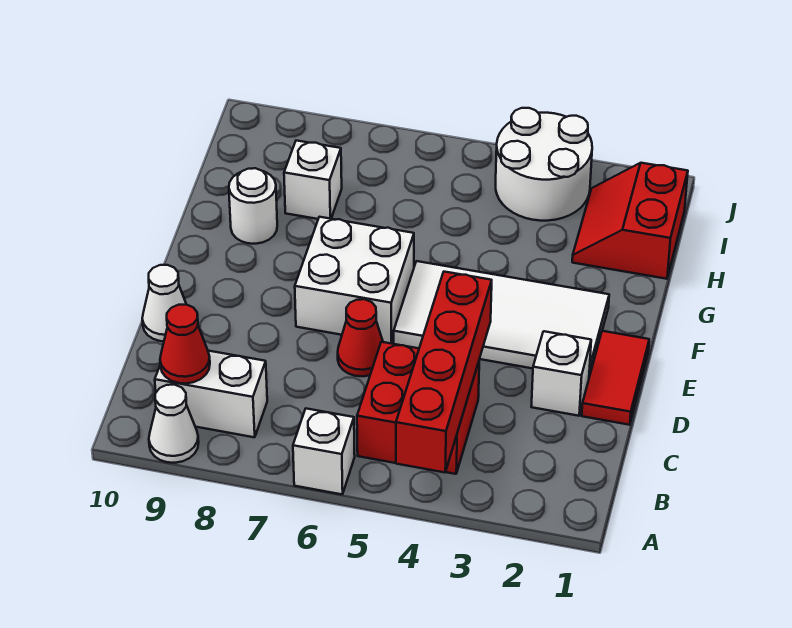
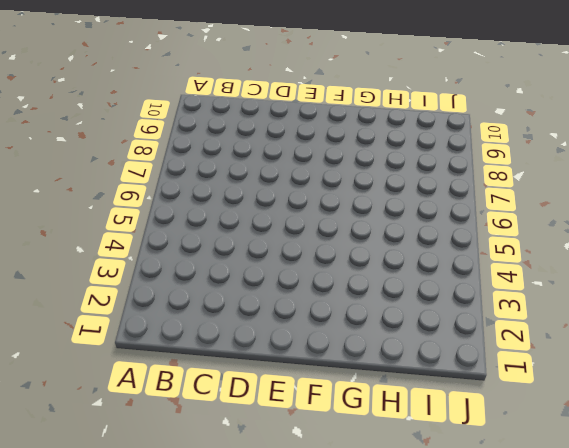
none -> white brick A6 level 1
none -> white cone A9 level 1
none -> red brick B4:C5 level 1

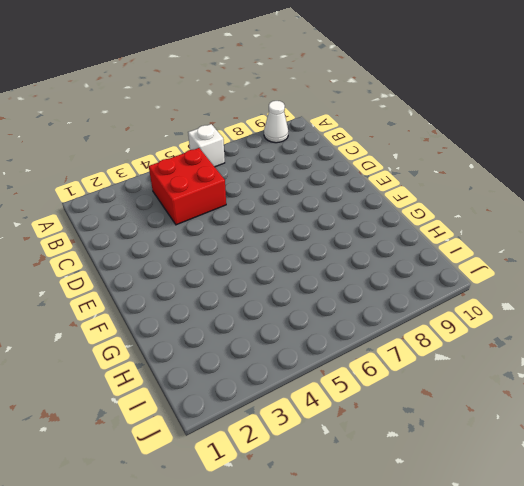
none -> white brick B8:B9 level 1
none -> red tile D1:E1 level 1
none -> white brick D2 level 1

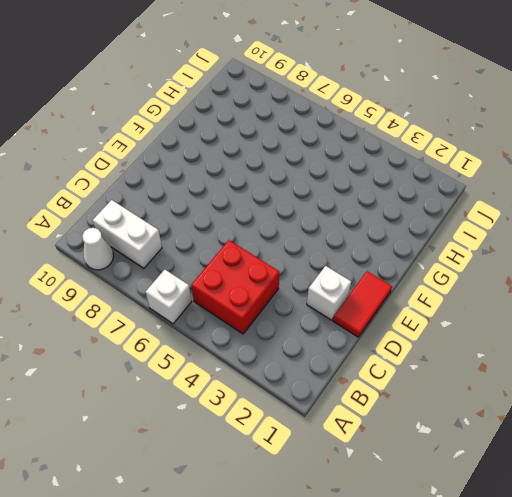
none -> red cone D6 level 1
none -> white cone D10 level 1
none -> white tile E2:F5 level 1

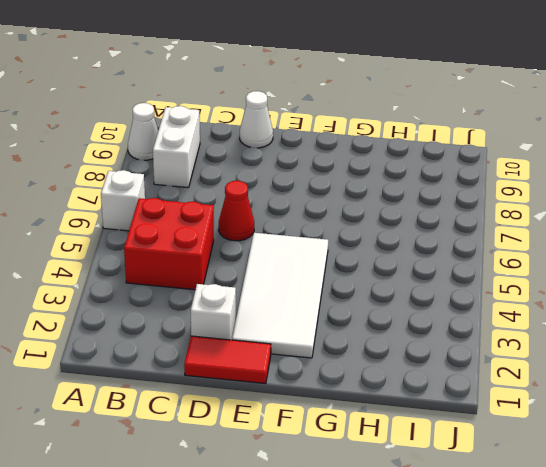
none -> white brick E6:F7 level 1
none -> white round brick G9 level 1
none -> red slope H1:I2 level 1 top 1

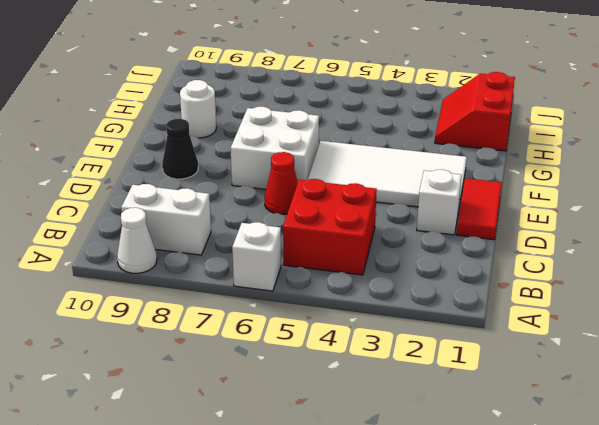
black cone E9 level 1 -> none
none -> white cone D10 level 1
none -> white brick H8 level 1
none -> white round brick I3:J4 level 1

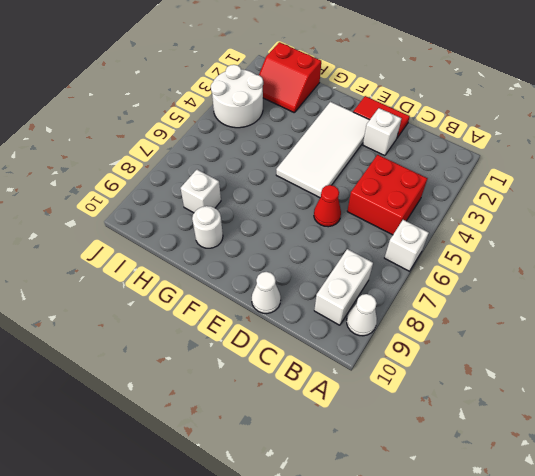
none -> white brick E6:F7 level 1
none -> red brick A4:D4 level 2
none -> red cone B9 level 2

